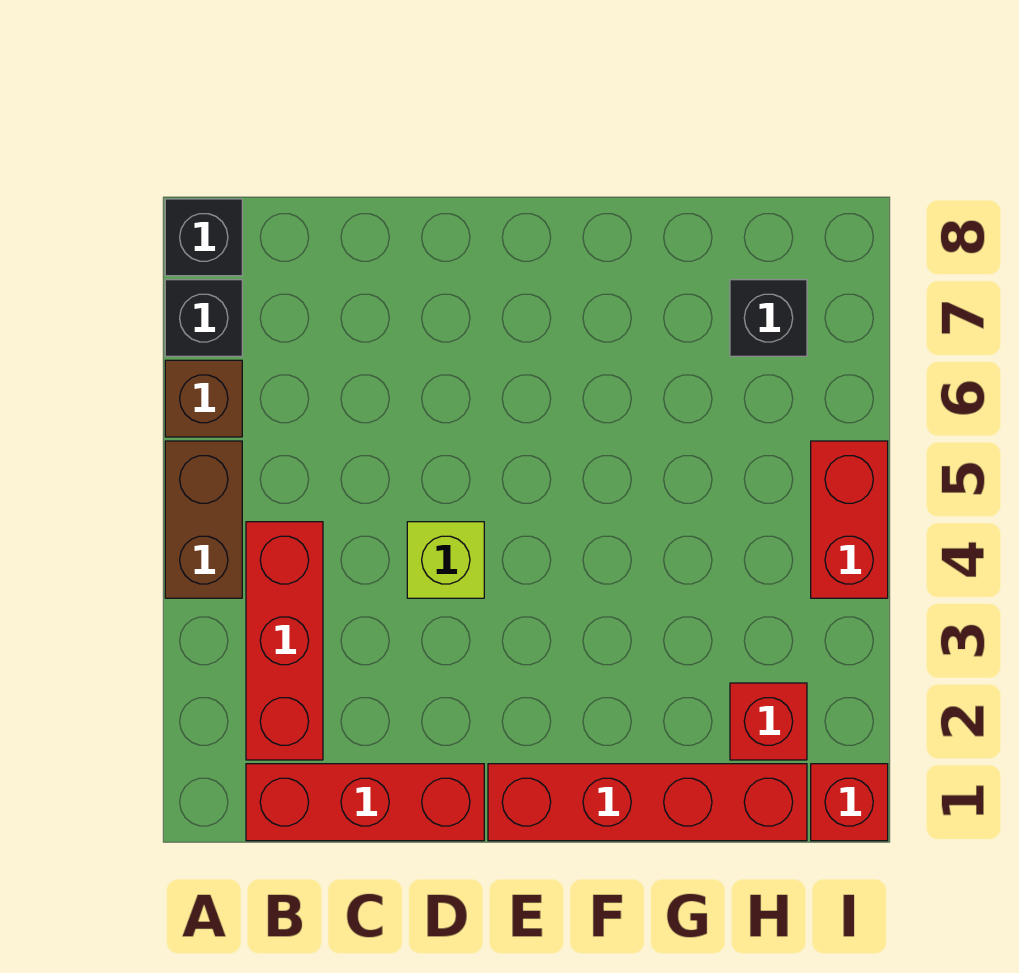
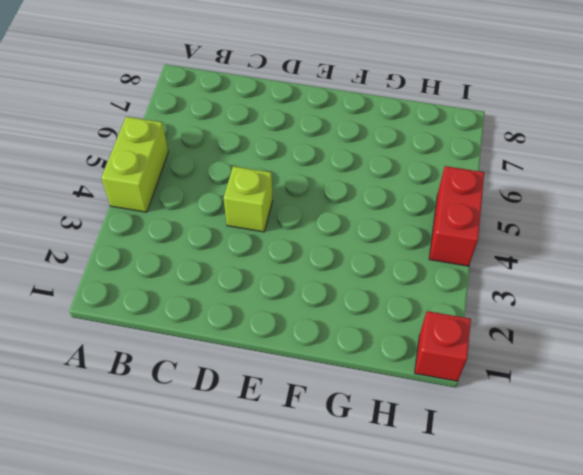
lime brick A4:A5 level 1 -> brown brick A4:A5 level 1
none -> brown brick A6 level 1
none -> black brick A7 level 1
none -> black brick A8 level 1

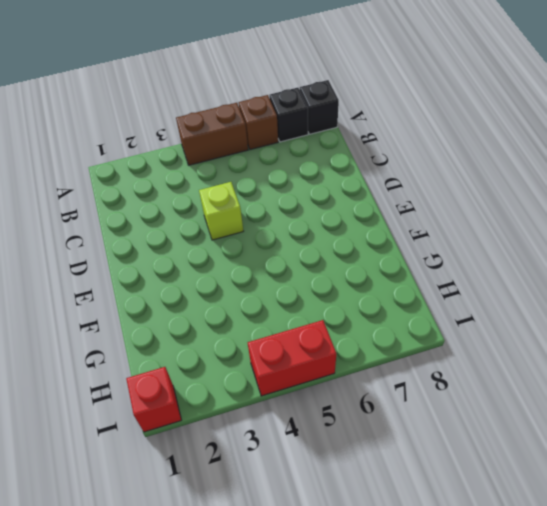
none -> red brick B1:D1 level 1
none -> red brick B2:B4 level 1
none -> red brick E1:H1 level 1

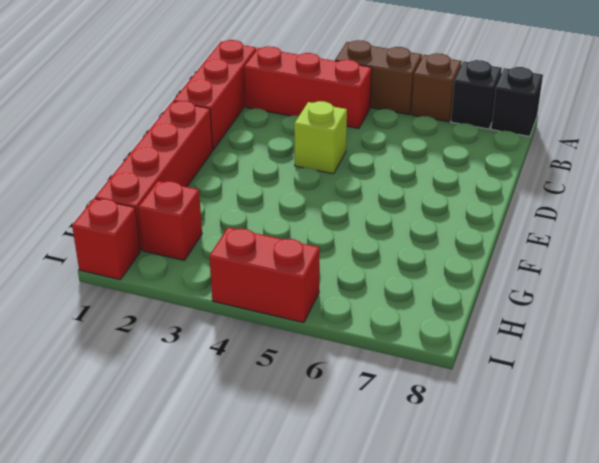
none -> black brick H7 level 1

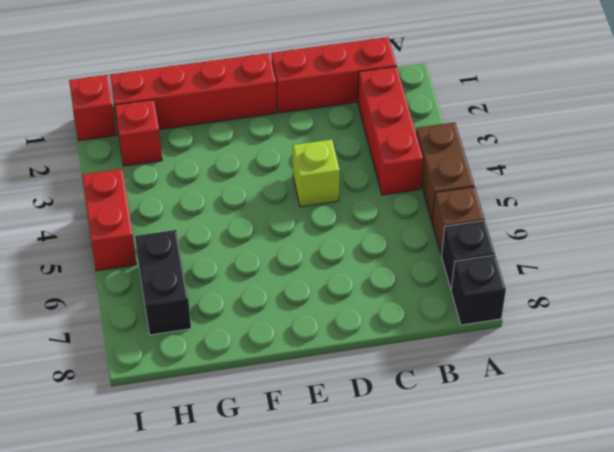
black brick H6:H7 level 1 -> black brick H7 level 1

